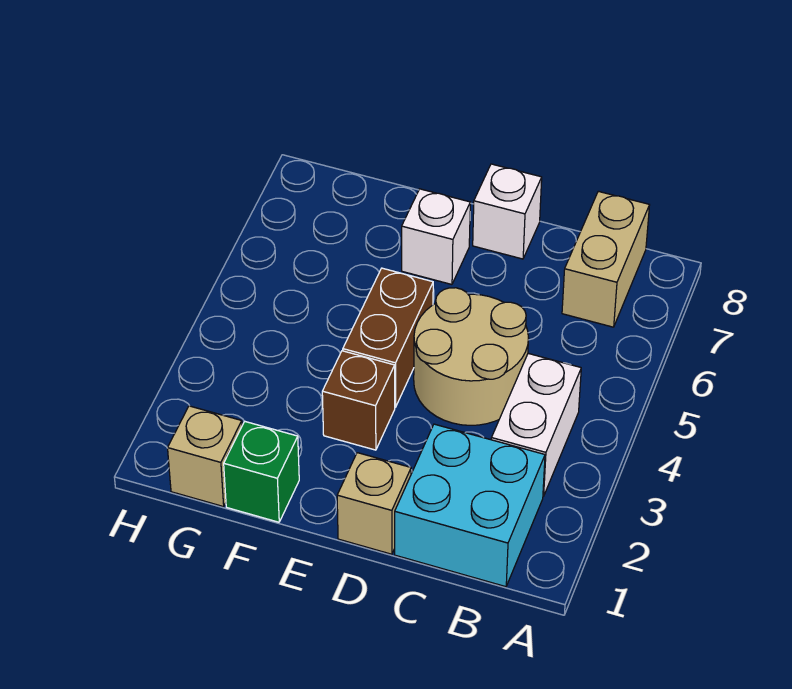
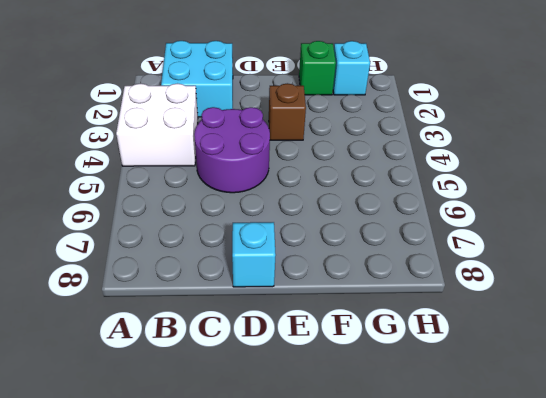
white brick A3:B4 level 1 -> white brick B3:B4 level 1
purple round brick C4:D5 level 1 -> tan round brick C4:D5 level 1
cyan brick D8 level 1 -> white brick D8 level 1
cyan brick G1 level 1 -> tan brick G1 level 1
none -> tan brick B7:B8 level 1
none -> tan brick D1 level 1

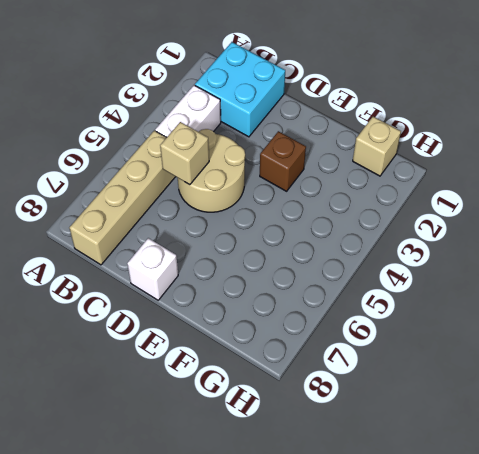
tan brick B5:B8 level 1 -> tan brick B7:B8 level 1
tan brick C5 level 2 -> tan brick D1 level 1
none -> brown brick E4:E5 level 1
none -> white brick E7 level 1

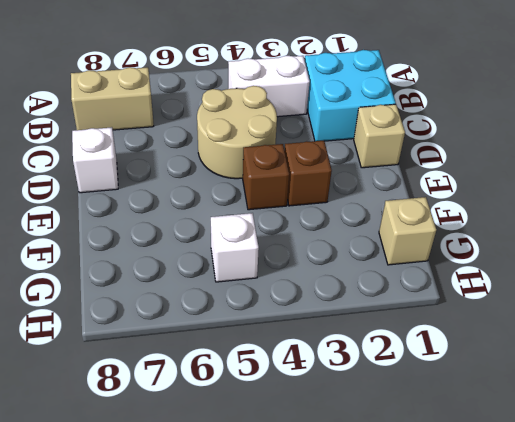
brown brick E4 level 1 -> brown brick E4:E5 level 1
white brick G5 level 1 -> white brick E7 level 1
none -> green brick F1 level 1

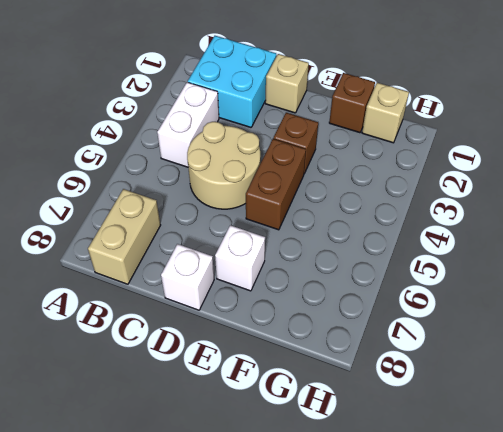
brown brick F1 level 1 -> green brick F1 level 1

